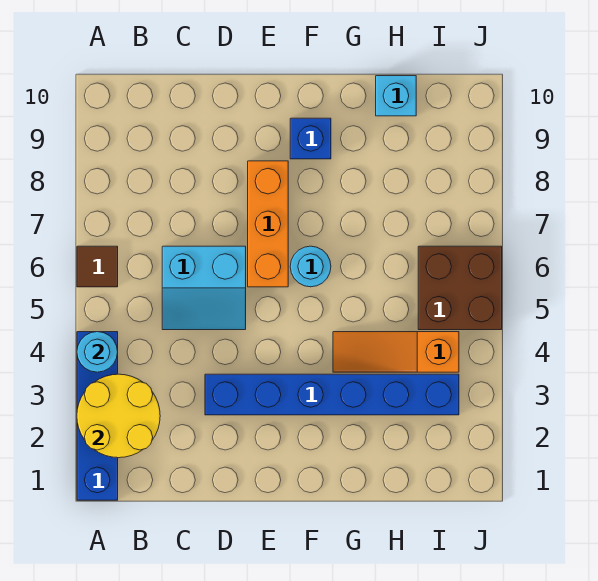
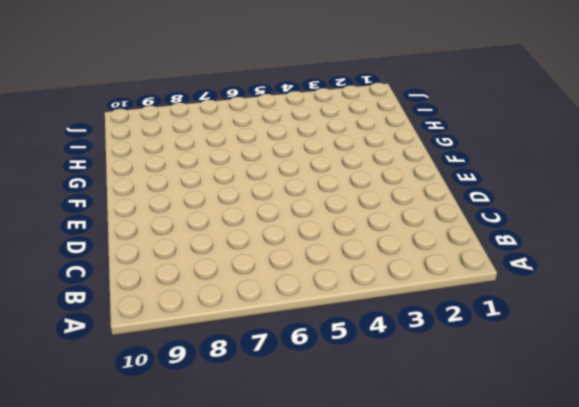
none -> blue brick A1:A4 level 1
none -> brown tile A6 level 1
none -> cyan slope C5:D6 level 1 top 6

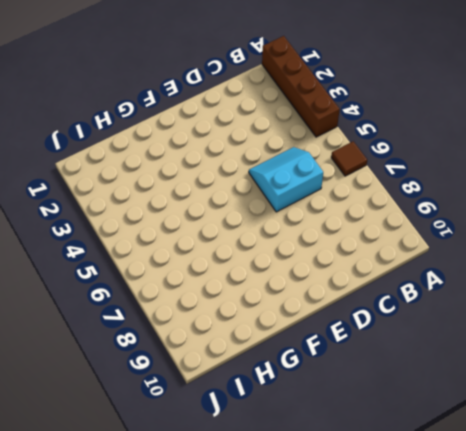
brown brick A1:A4 level 1 -> blue brick A1:A4 level 1
none -> blue brick D3:I3 level 1
none -> orange brick E6:E8 level 1
none -> cyan round brick F6 level 1

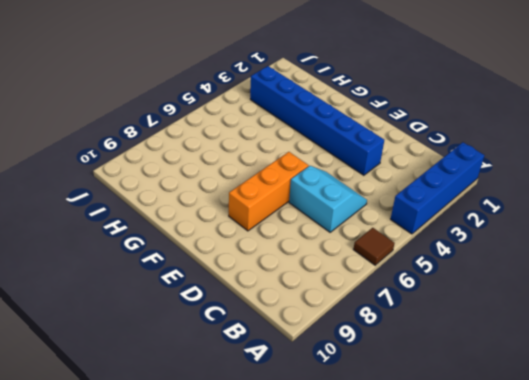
none -> cyan round brick F6 level 1
none -> blue brick F9 level 1
none -> orange slope G4:I4 level 1 top I

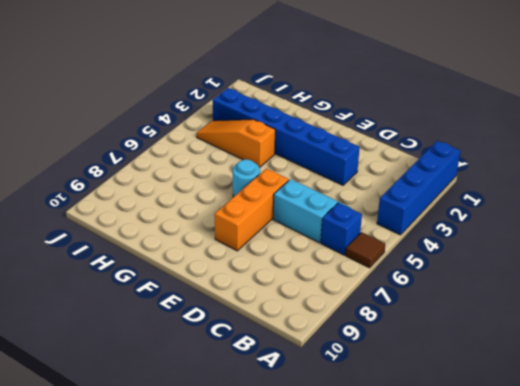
blue brick B6 level 1 -> blue brick F9 level 1
orange slope G4:I4 level 1 top G -> orange slope G4:I4 level 1 top I
none -> cyan brick H10 level 1
none -> brown brick I5:J6 level 1
none -> yellow round brick A2:B3 level 2

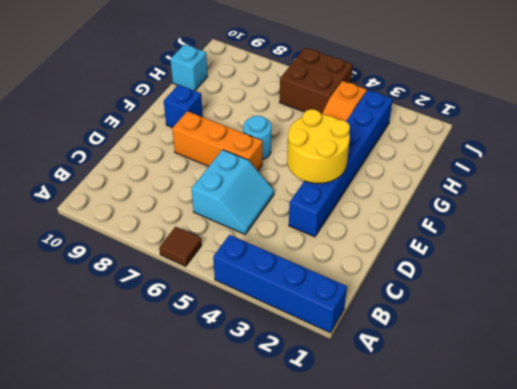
yellow round brick E3:F4 level 2 -> yellow round brick A2:B3 level 2
none -> cyan round brick A4 level 2

